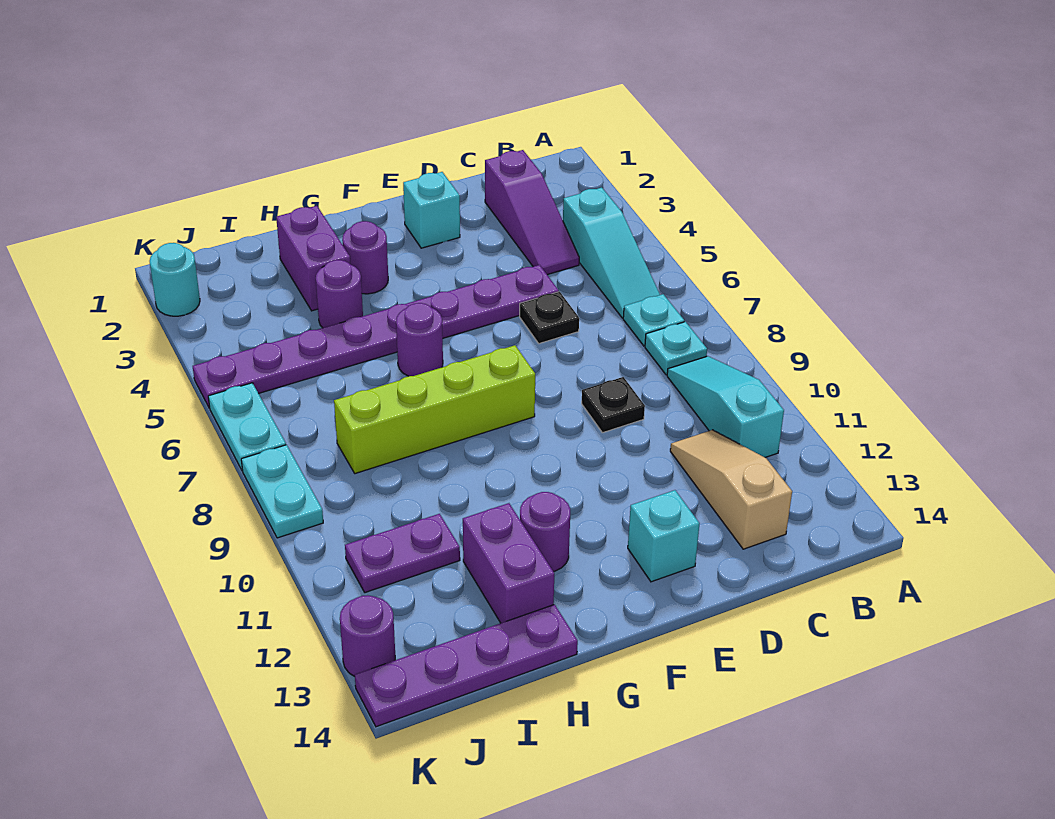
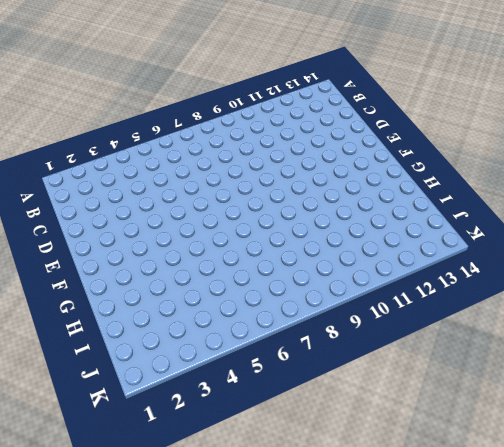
none -> cyan slope B4:B6 level 1 top 4
none -> cyan plate B7 level 1
none -> cyan plate B8 level 1

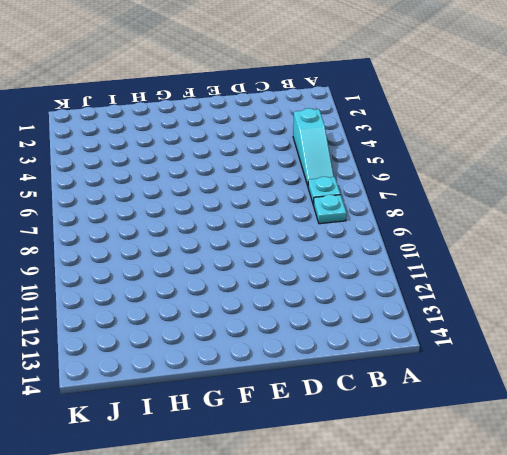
none -> cyan slope B9:B11 level 1 top 11
none -> purple slope C2:C4 level 1 top 2
none -> tan slope C11:C13 level 1 top 13

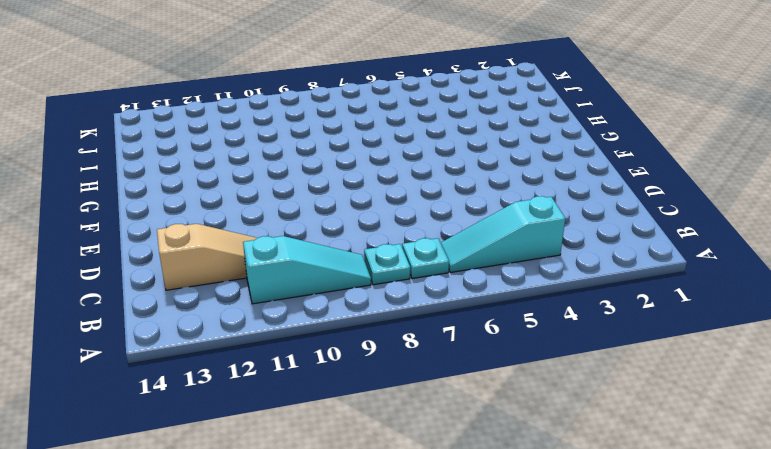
none -> purple slope C2:C4 level 1 top 2
none -> purple plate D5:K5 level 1
none -> black plate D6 level 1

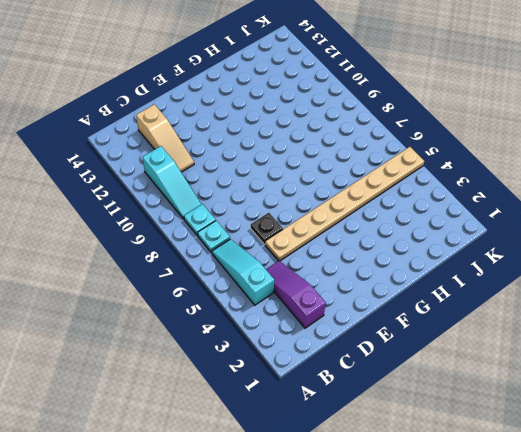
tan plate D5:K5 level 1 -> purple plate D5:K5 level 1
none -> black plate D9 level 1
none -> cyan brick E2 level 1
none -> cyan brick E13 level 1

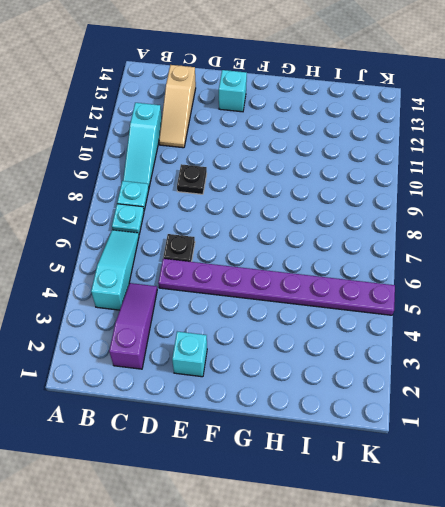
none -> lime brick F8:I8 level 1
none -> purple round brick G3 level 1
none -> purple round brick G6 level 1

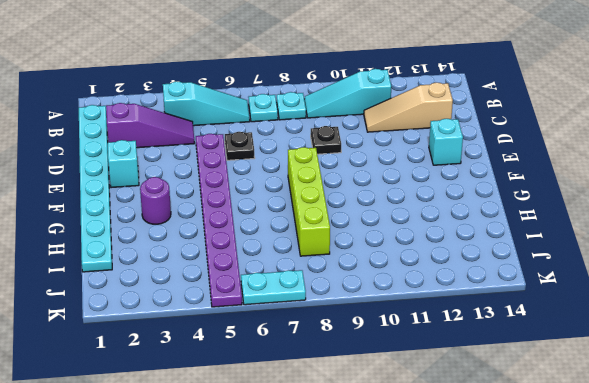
cyan plate B1:I1 level 1 -> none
none -> purple round brick G6 level 1
none -> purple round brick G12 level 1
none -> purple brick H2:H3 level 1

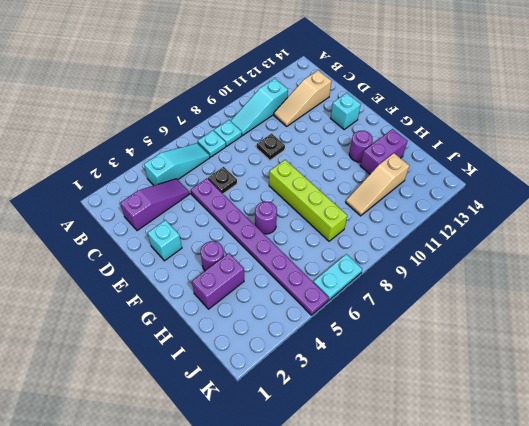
tan slope I10:I12 level 1 top 12 -> purple plate I11:J11 level 1
none -> purple round brick H4 level 1
none -> purple plate H14:K14 level 1
none -> cyan round brick K2 level 1

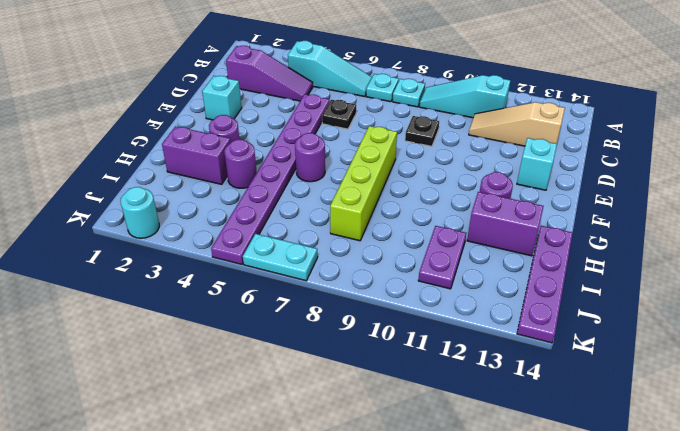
none -> cyan plate K8:K9 level 1
none -> purple round brick K13 level 1

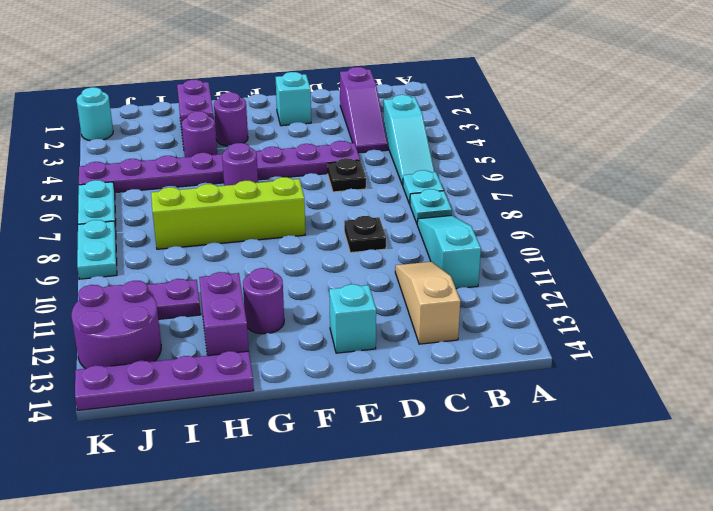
purple round brick J12:K13 level 1 -> purple round brick K13 level 1

